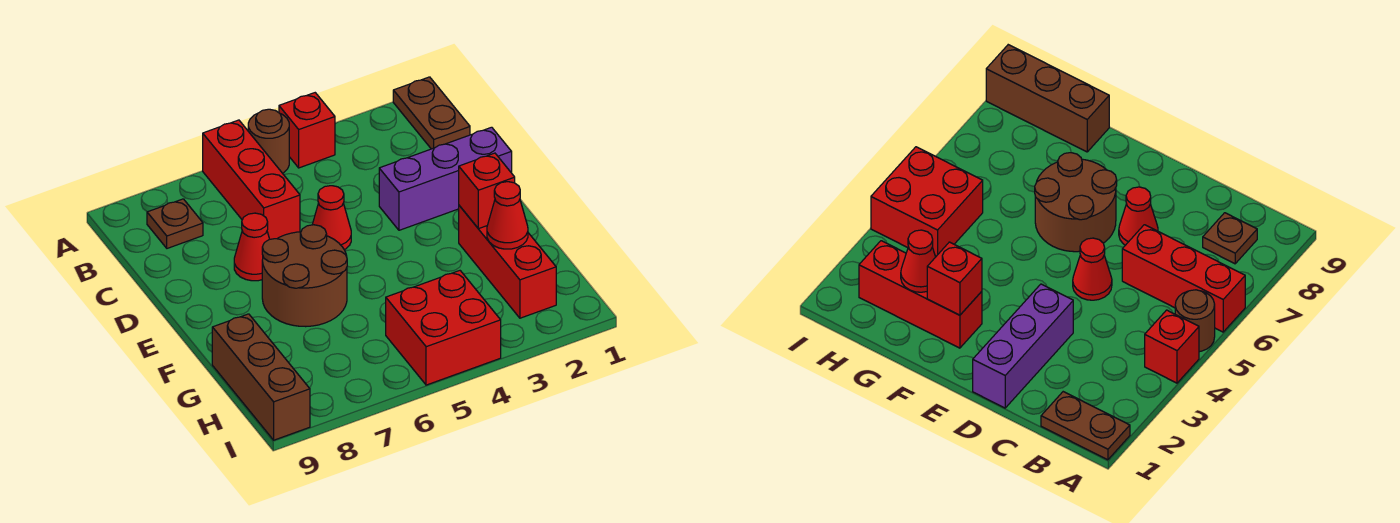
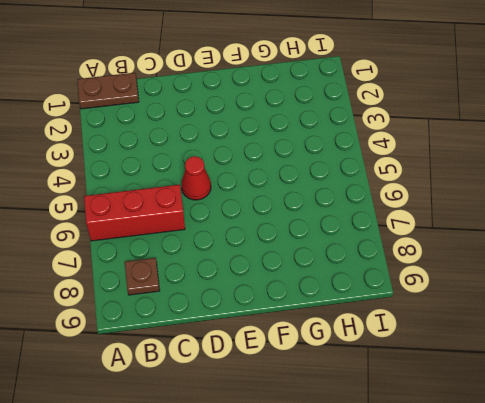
none -> red brick A4 level 1
none -> brown round brick A5 level 1
none -> purple brick D1:D3 level 1

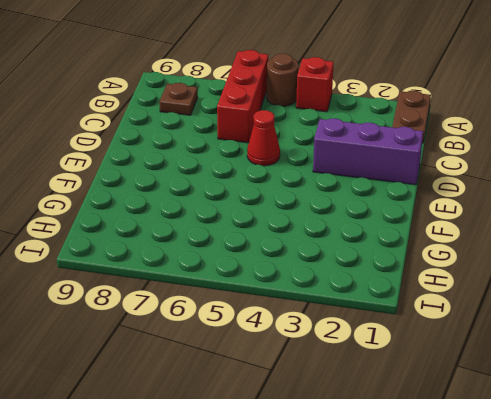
none -> red cone D7 level 1
none -> brown round brick E6:F7 level 1
none -> red brick F2:H2 level 1

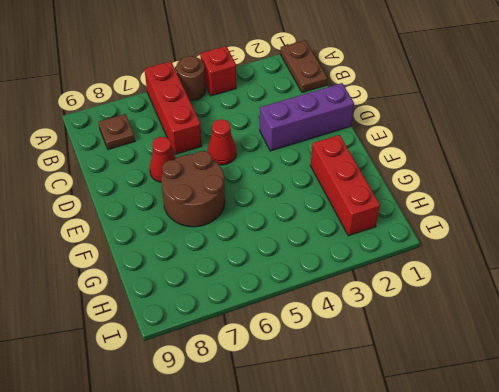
none -> brown brick G9:I9 level 1
none -> red brick H4:I5 level 1
none -> red brick F2 level 2

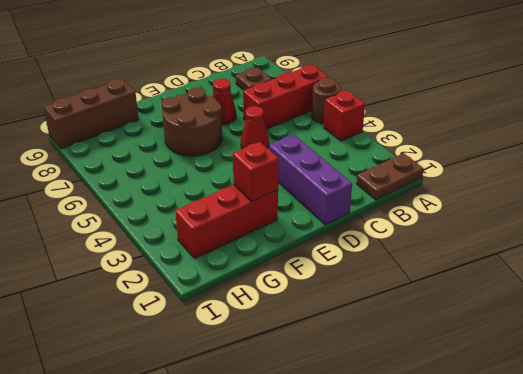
none -> red brick H4:I5 level 1
none -> red cone G2 level 2

